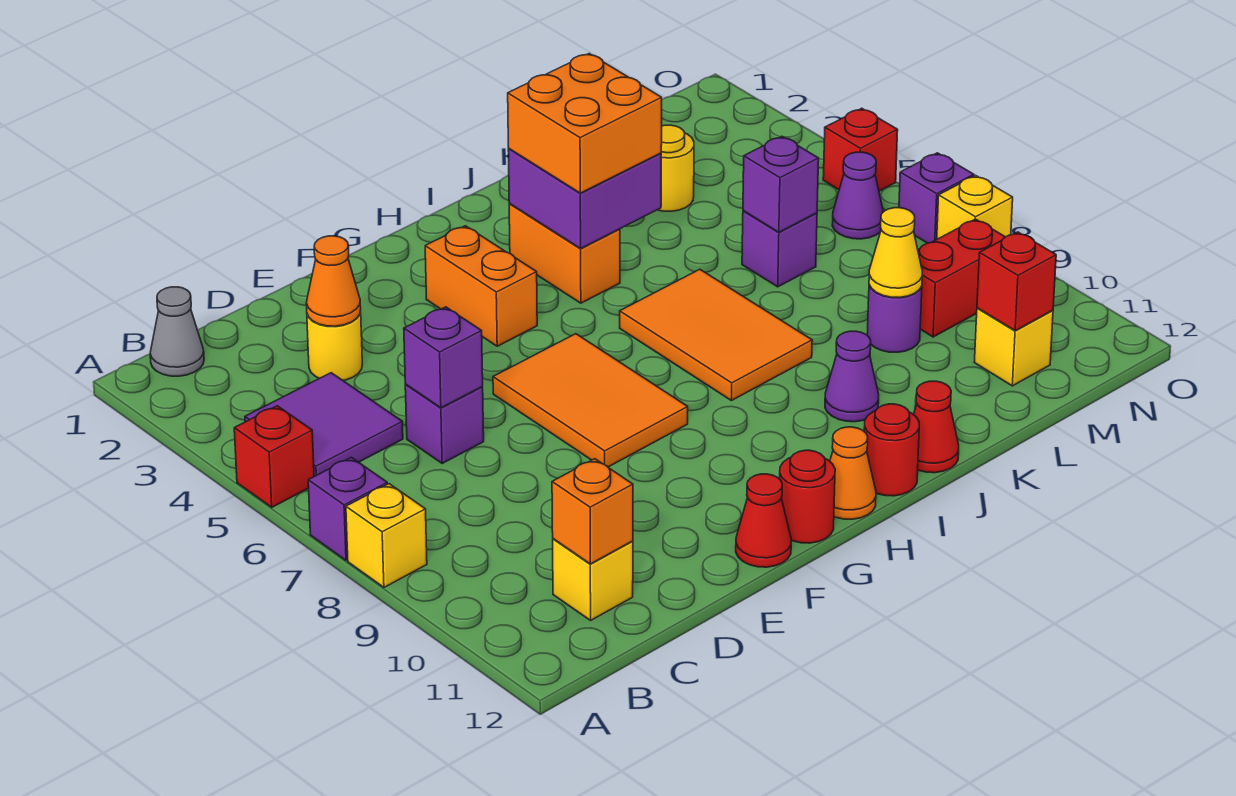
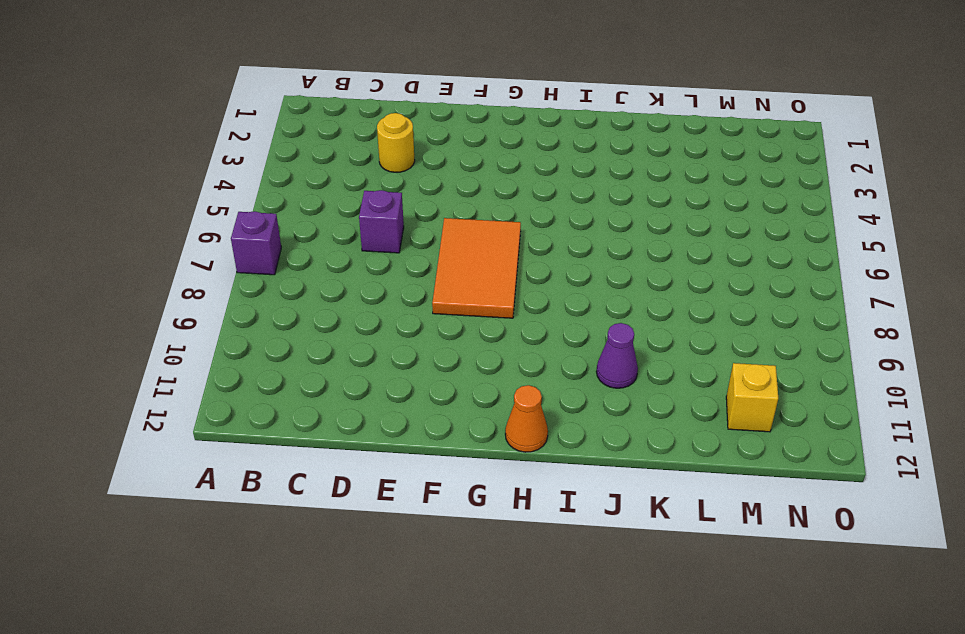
none -> red brick A5 level 1
none -> yellow brick A8 level 1
none -> grey cone B1 level 1
none -> purple tile B4:C5 level 1

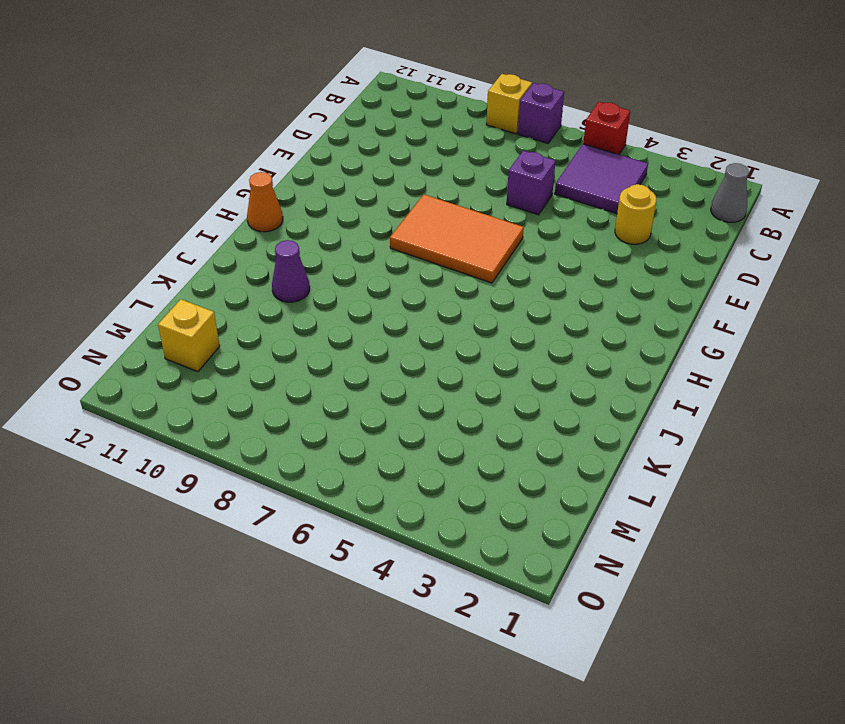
none -> yellow brick C11 level 1
none -> red cone F12 level 1
none -> orange brick G3:G4 level 1
none -> red round brick G12 level 1

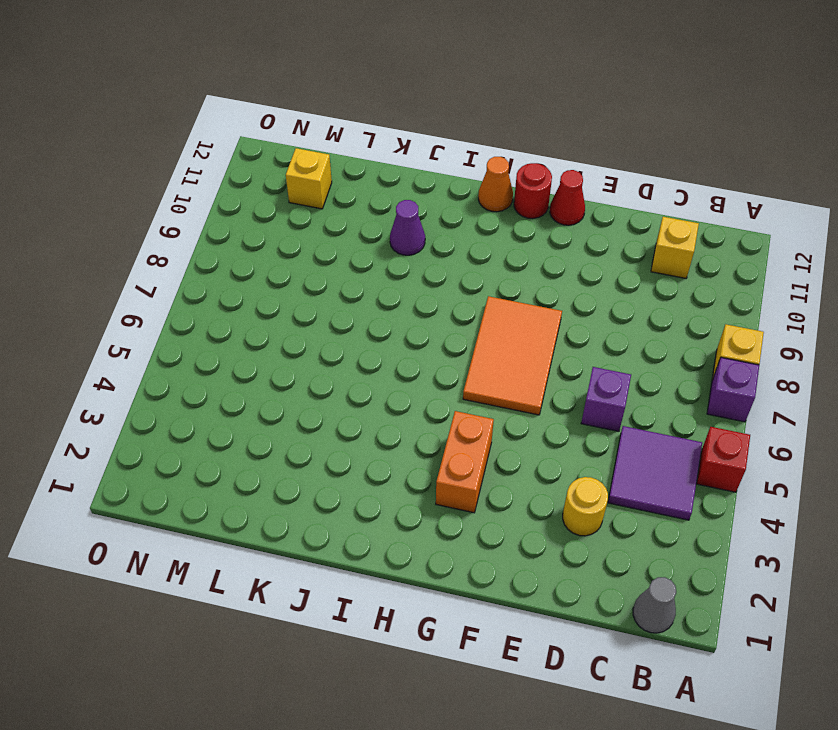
none -> orange brick I3:I4 level 1
none -> orange tile I6:J8 level 1
none -> red round brick I12 level 1
none -> red cone J12 level 1

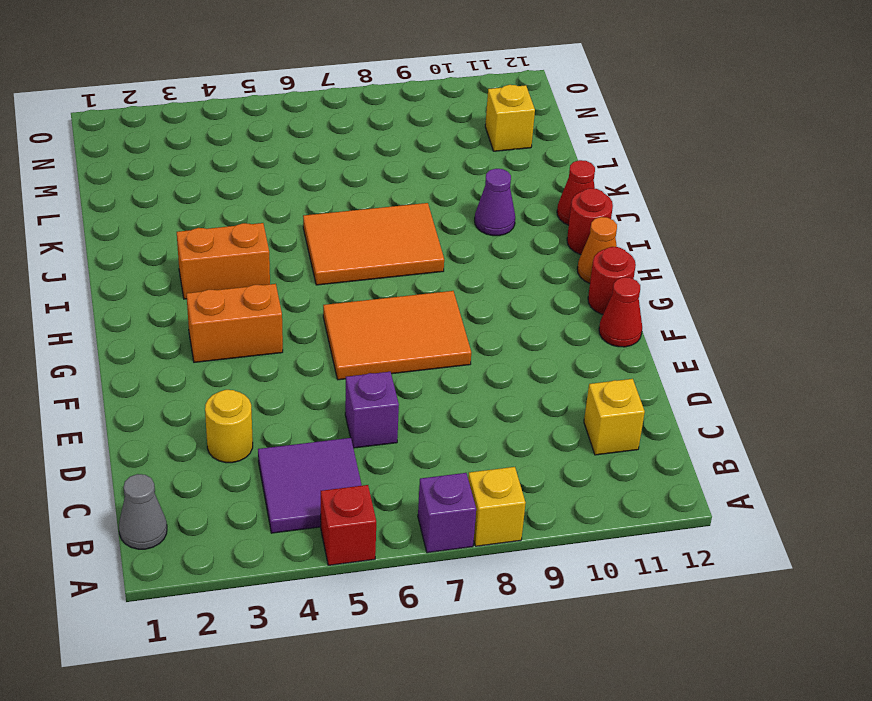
none -> yellow round brick L3 level 1
none -> purple brick L6 level 1
none -> purple round brick L9 level 1
none -> red brick M9:N9 level 1

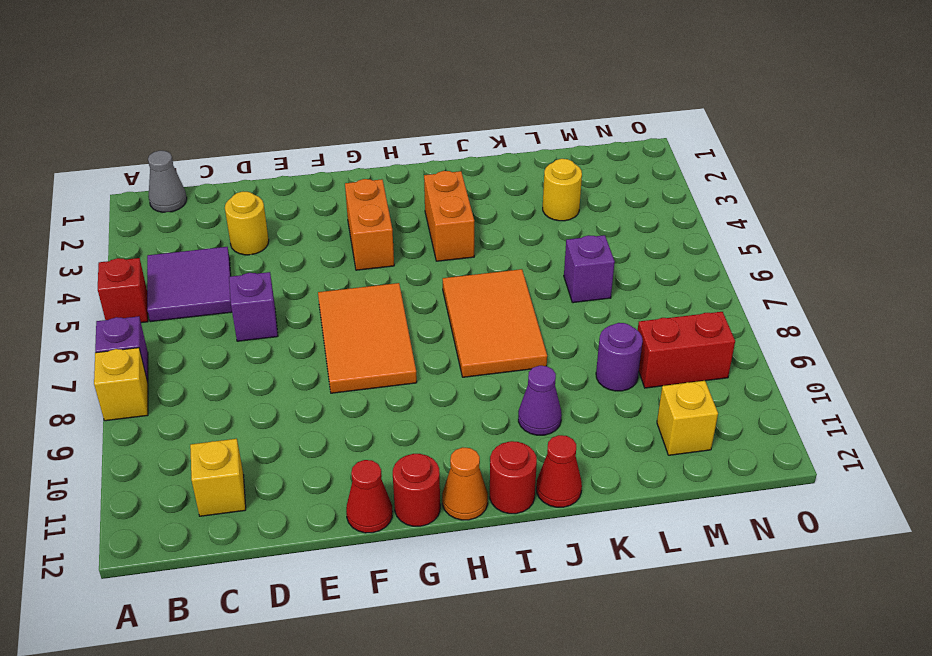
none -> purple cone N6 level 1
none -> red brick O5 level 1
none -> purple brick O7 level 1
none -> yellow brick O8 level 1

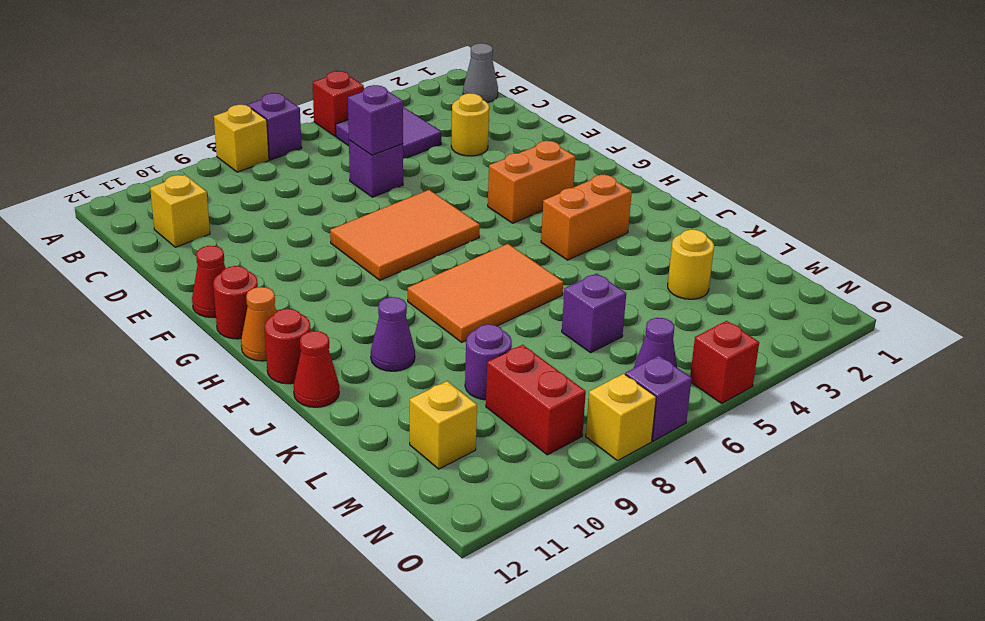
none -> orange brick C11 level 2
none -> orange cone D3 level 2
none -> purple brick I3:J4 level 2
none -> purple brick L6 level 2

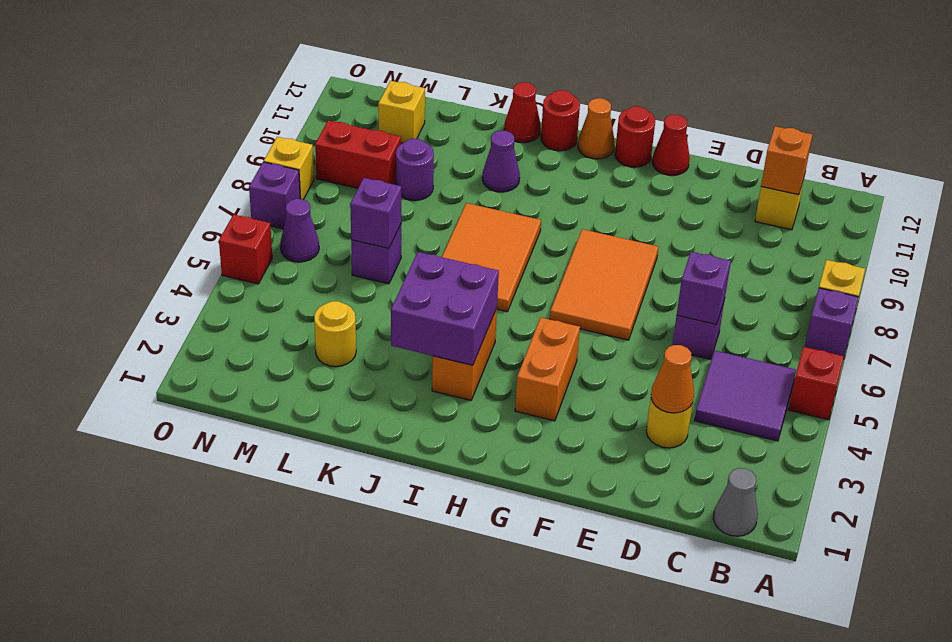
none -> yellow cone L9 level 2
none -> red brick M11 level 2
none -> orange brick I3:J4 level 3

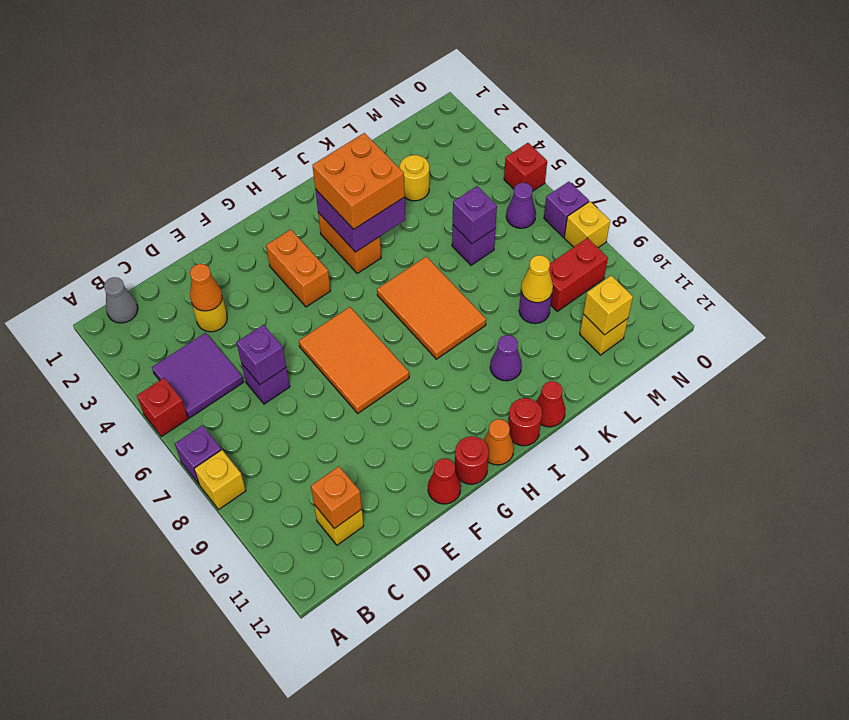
yellow brick M11 level 2 -> red brick M11 level 2

